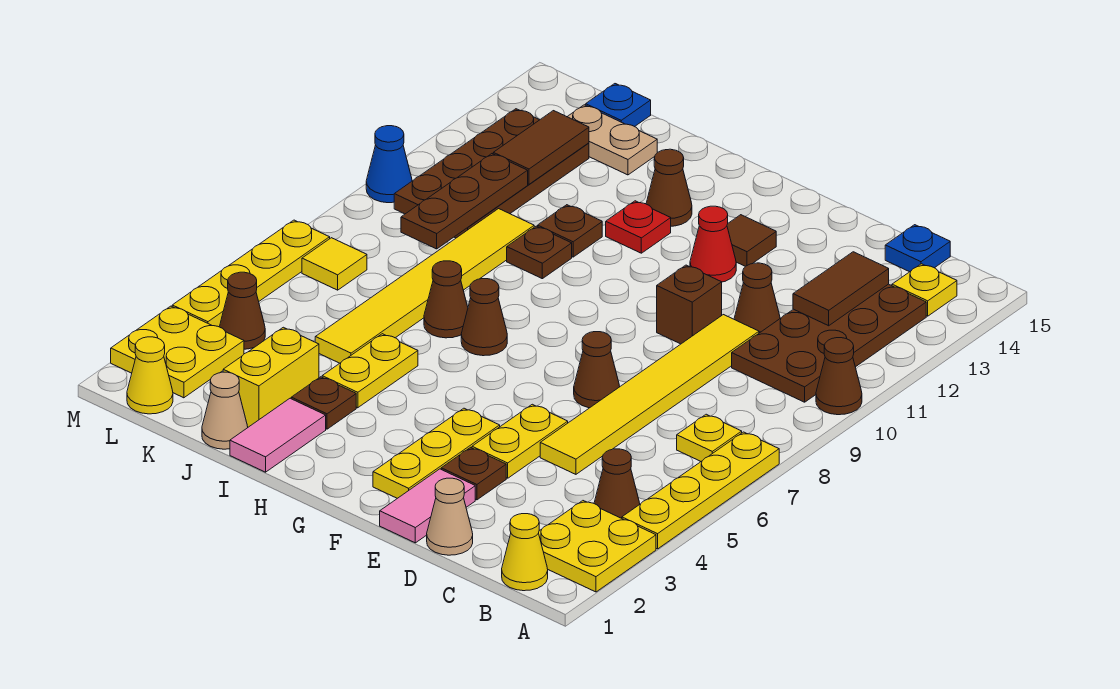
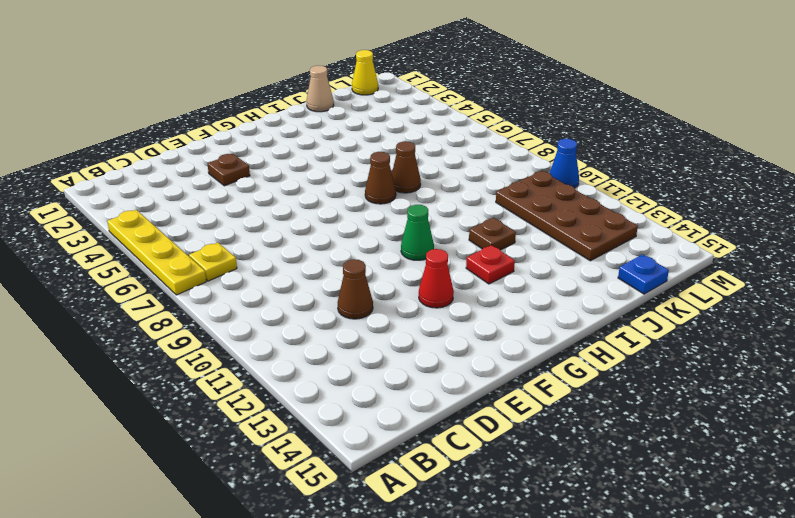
green cone G10 level 1 -> none
none -> yellow plate A2:B3 level 1
none -> brown cone A10 level 1
none -> yellow cone B1 level 1
none -> brown cone B4 level 1

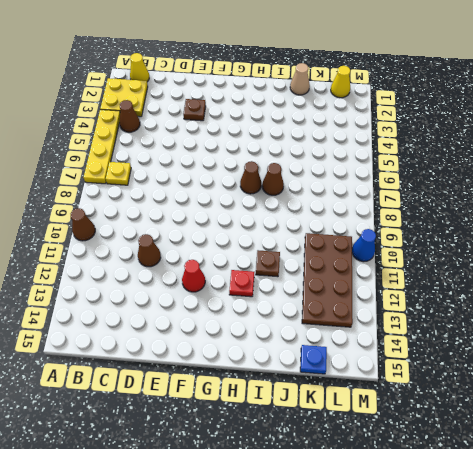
none -> brown plate B10:C13 level 1
none -> yellow plate B14 level 1
none -> blue plate C15 level 1
none -> tan cone D1 level 1

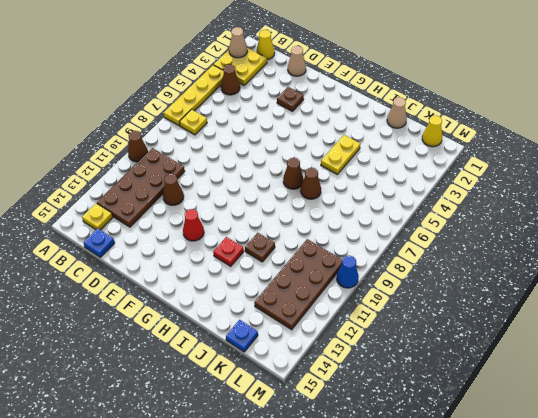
tan cone A2 level 2 -> none
none -> yellow tile D5:D10 level 1
none -> pink tile E1:E2 level 1
none -> yellow plate E4:E5 level 1
none -> brown cone E7 level 1

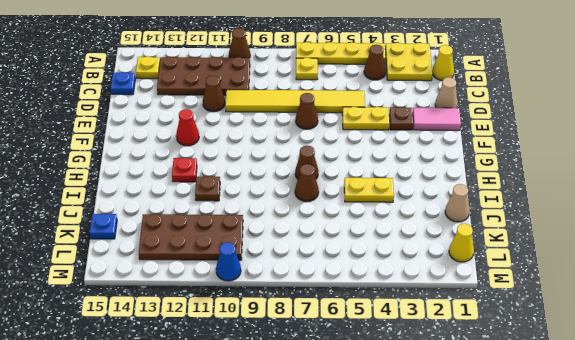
none -> brown brick E10 level 1
none -> yellow plate F2:F4 level 1
none -> brown tile F13 level 1
none -> brown cone H13 level 1

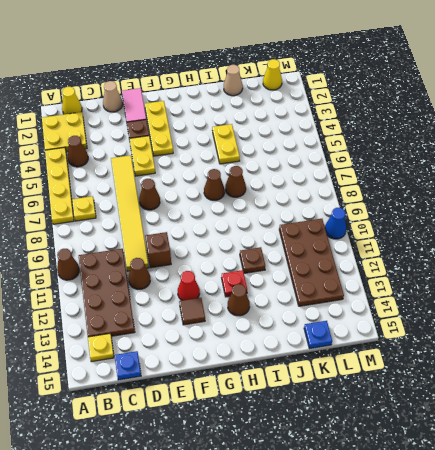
none -> pink tile I1:I2 level 1
none -> brown plate I3 level 1
none -> brown plate I10 level 1
none -> yellow brick J2:J3 level 1

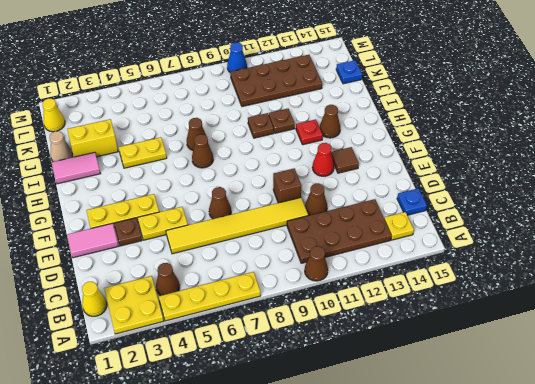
none -> yellow plate B7 level 1
none -> tan cone D1 level 1
none -> brown plate I3 level 1
none -> yellow tile J5:J10 level 1

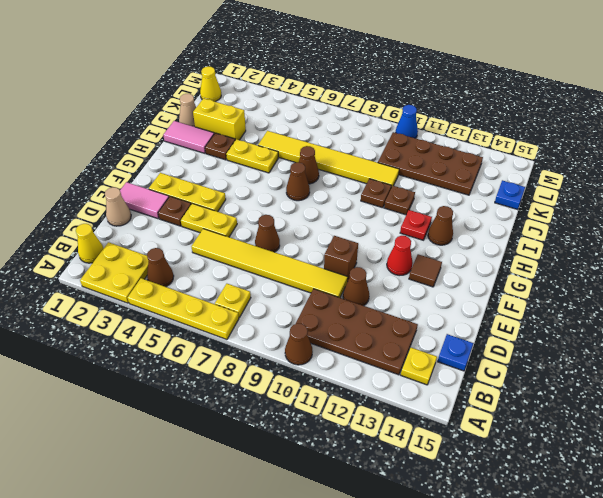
none -> tan plate J14:K14 level 1
none -> yellow plate L2:M3 level 1
none -> brown cone L4 level 1
none -> yellow tile L7 level 1

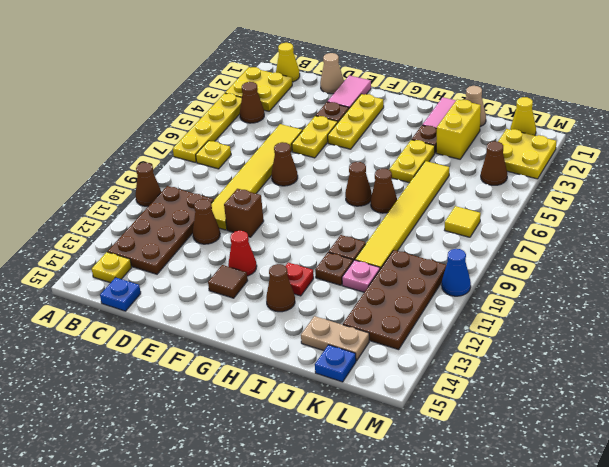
pink plate J11 level 1 -> none
none -> yellow plate M4:M7 level 1
none -> brown tile C12:C13 level 2
none -> brown plate K9:K11 level 2
none -> brown tile K12:K13 level 2

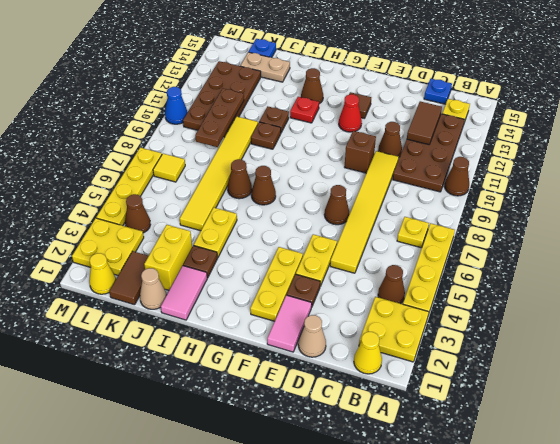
brown tile K1:K2 level 1 -> brown tile K12:K13 level 2

